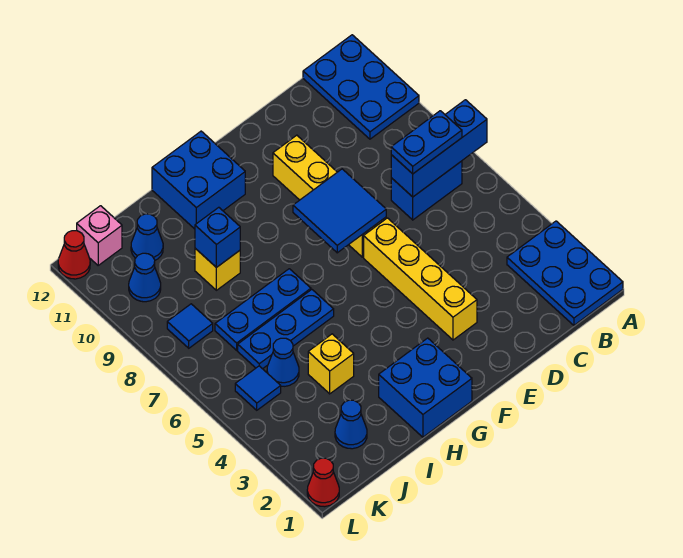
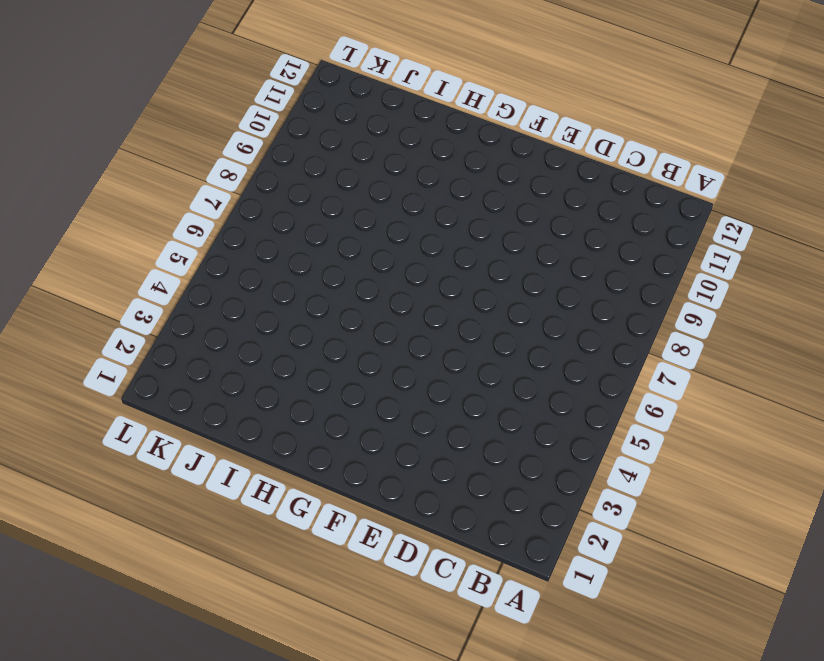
none -> blue plate A1:B3 level 1
none -> blue plate A10:B12 level 1
none -> blue brick B7:C7 level 1

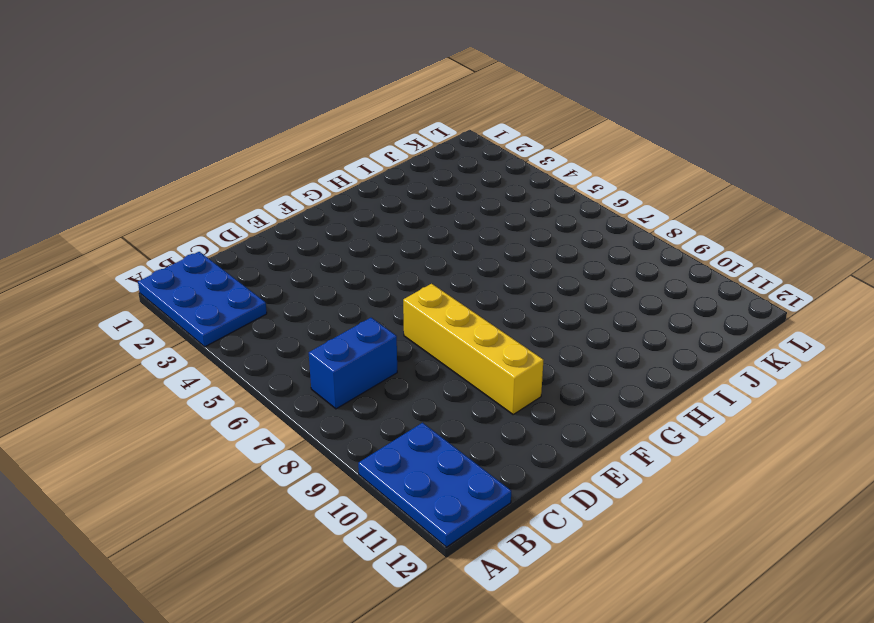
none -> yellow brick E3:E6 level 1
none -> blue brick G1:H2 level 1
none -> blue brick G11:H12 level 1

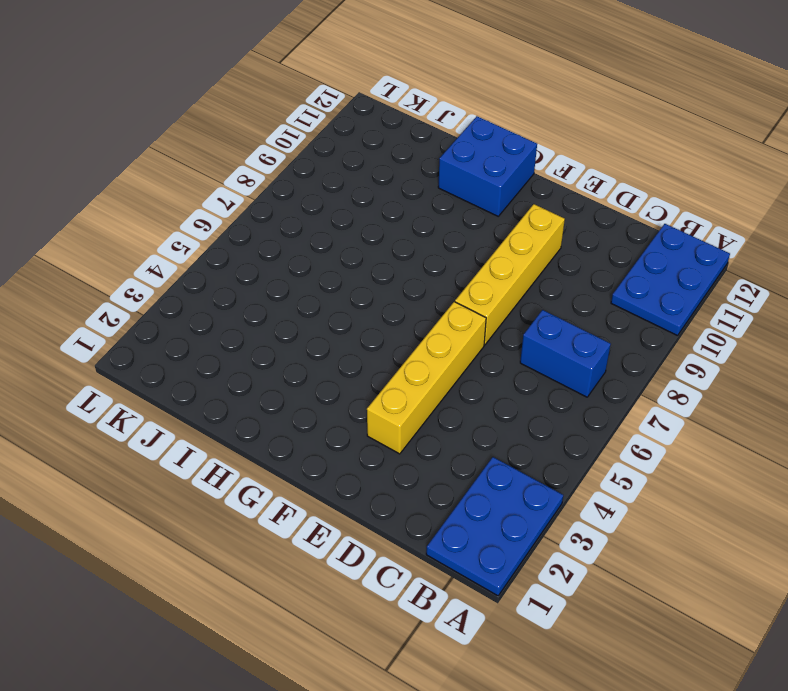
none -> blue brick G1:H2 level 1
none -> blue plate H6:J6 level 1
none -> blue plate H7:J7 level 1

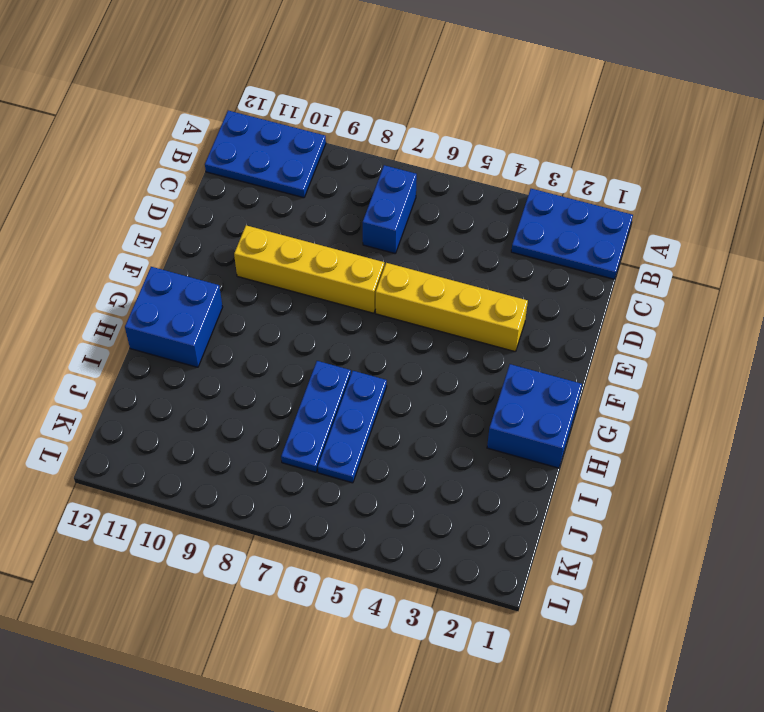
none -> yellow brick I4 level 1
none -> yellow brick I9 level 1
none -> blue cone J2 level 1

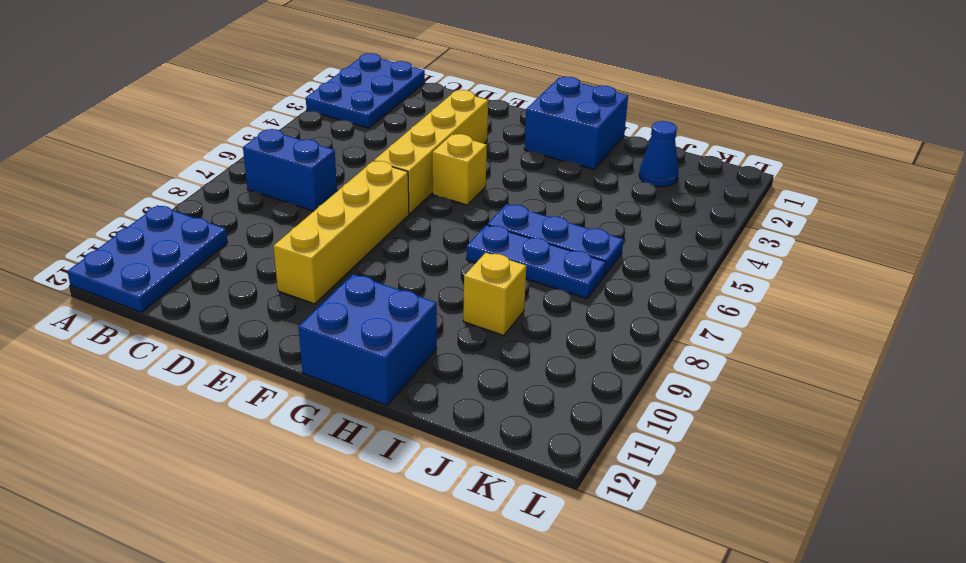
yellow brick F5 level 1 -> yellow brick I4 level 1
none -> blue cone J5 level 1
none -> blue cone J11 level 1
none -> blue tile K5 level 1

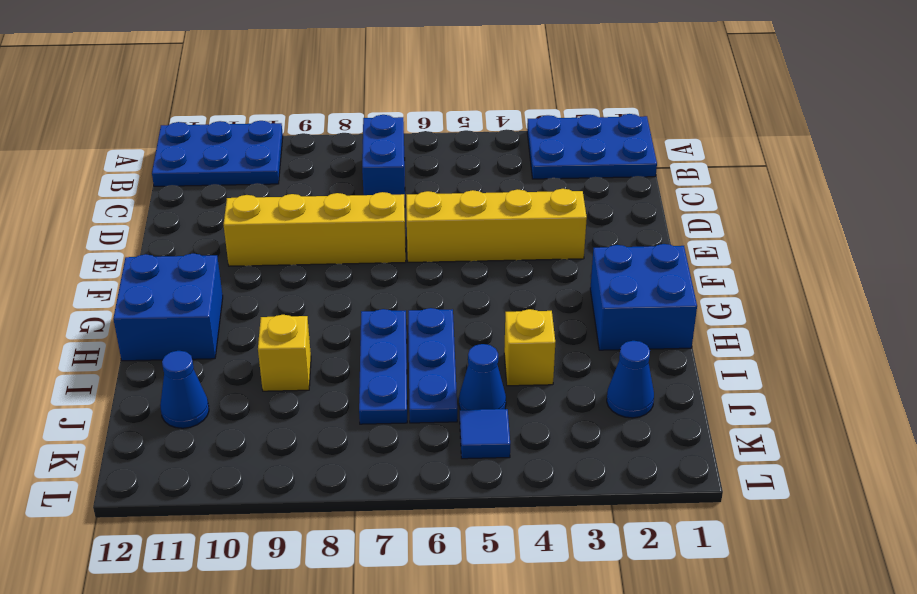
none -> blue tile K8 level 1
none -> blue cone K10 level 1
none -> pink brick K12 level 1

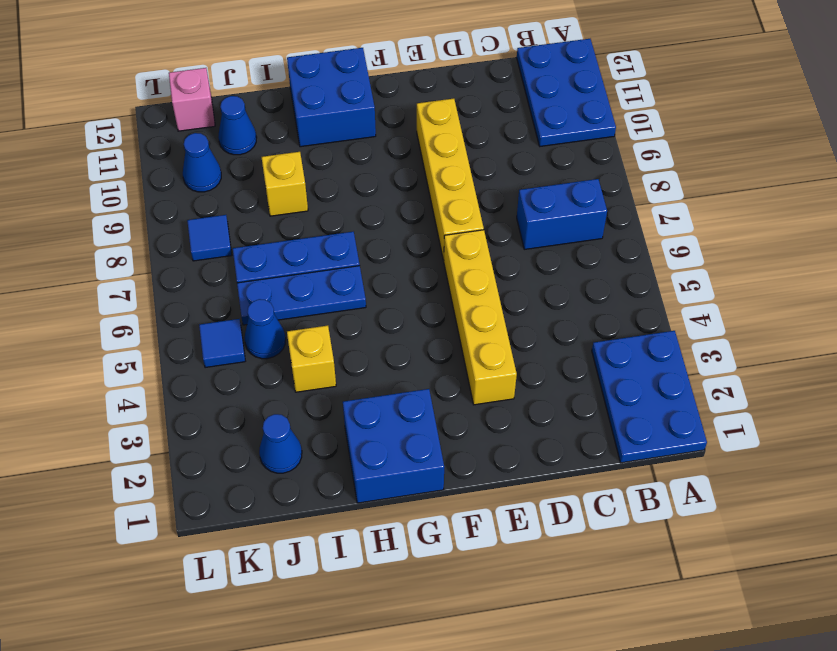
none -> red cone L1 level 1
none -> red cone L12 level 1
none -> blue brick A7:C7 level 2

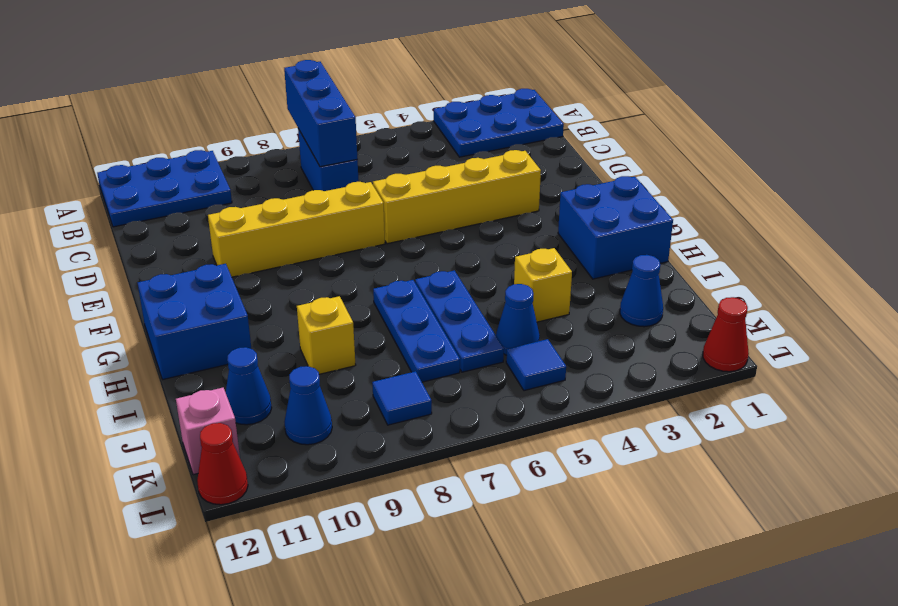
none -> blue tile E7:F8 level 2
none -> blue brick I9 level 2
none -> blue plate B7:C7 level 3

